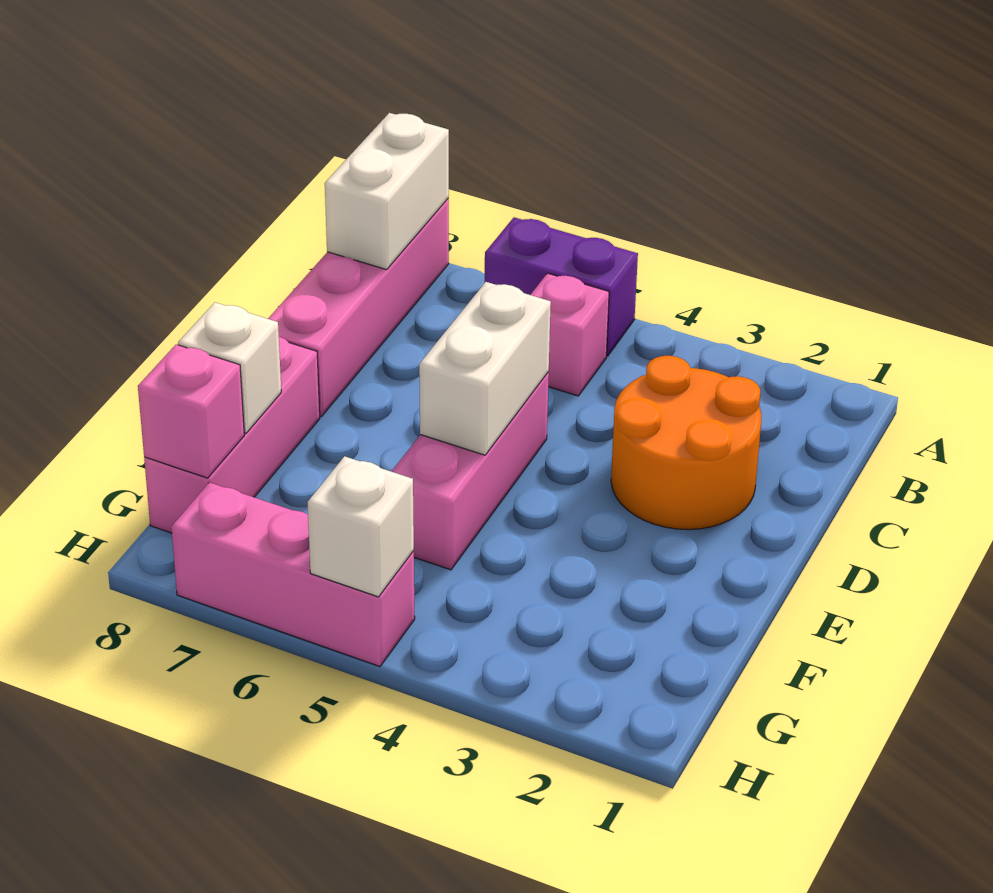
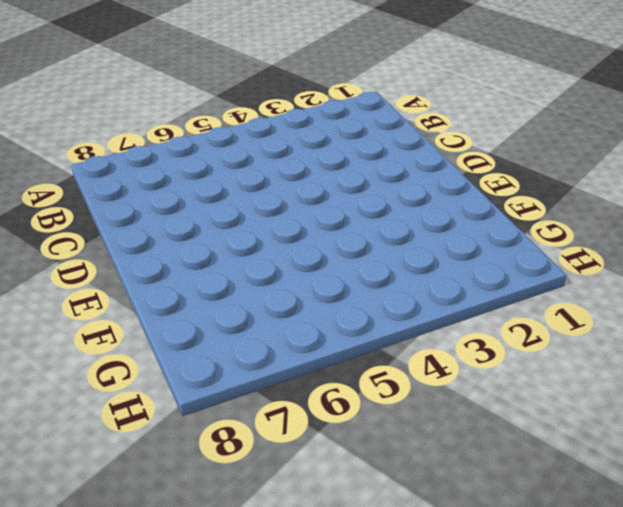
none -> purple brick A5:A6 level 1
none -> pink brick A8:D8 level 1
none -> pink brick B5 level 1

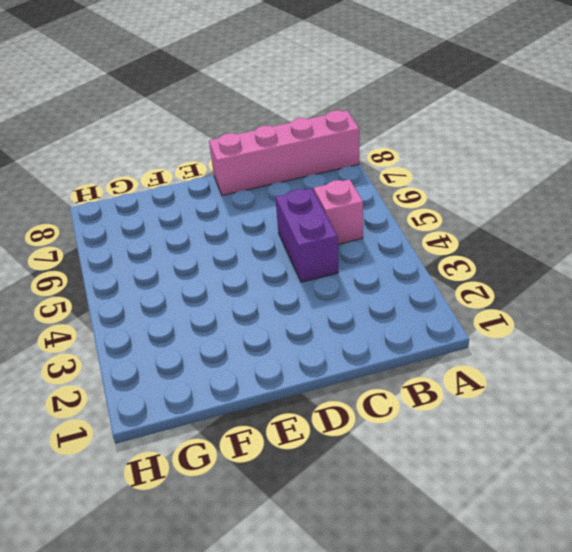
purple brick C4:C5 level 1 -> purple brick A5:A6 level 1
none -> orange round brick C2:D3 level 1
none -> pink brick D5:F5 level 1
none -> pink brick E8:G8 level 1

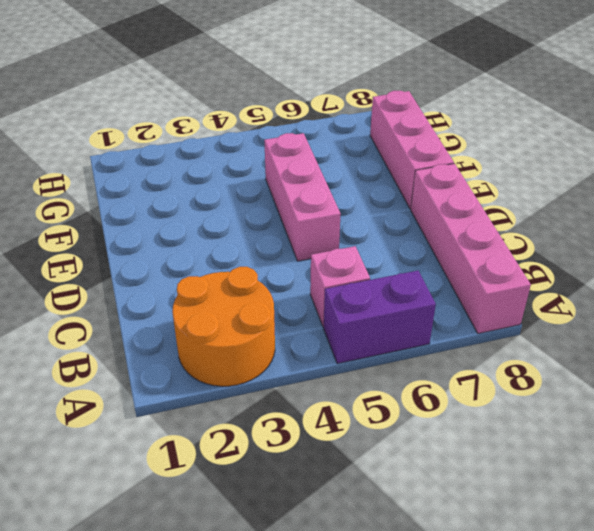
orange round brick A2:B3 level 1 -> orange round brick C2:D3 level 1
none -> pink brick H5:H7 level 1
none -> white brick A8:B8 level 2
none -> white brick D5:E5 level 2

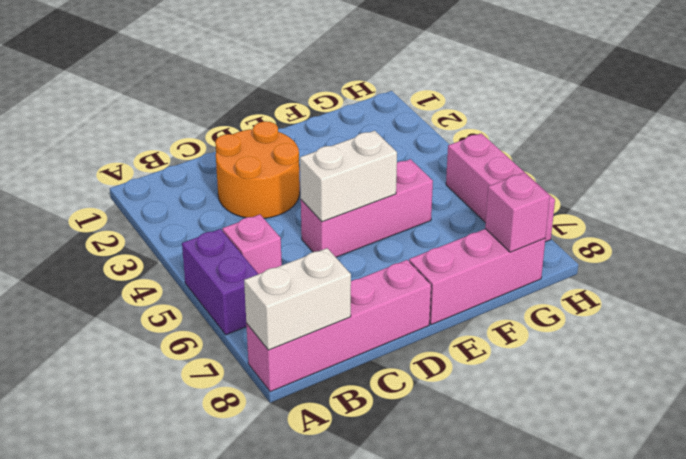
none -> white brick F8 level 2
none -> white brick H5 level 2

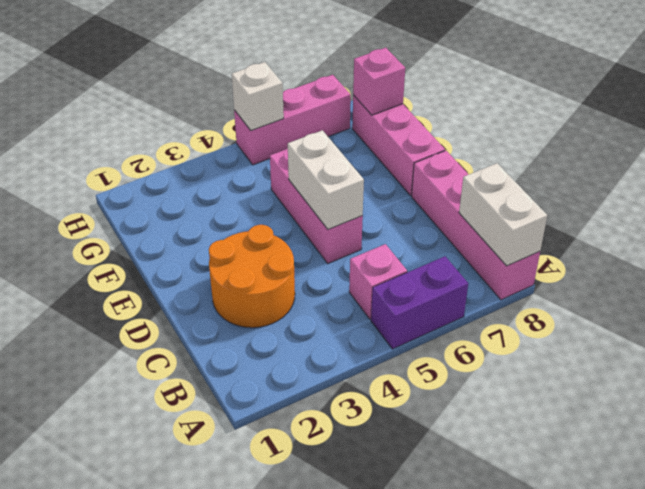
none -> white brick F8 level 2

